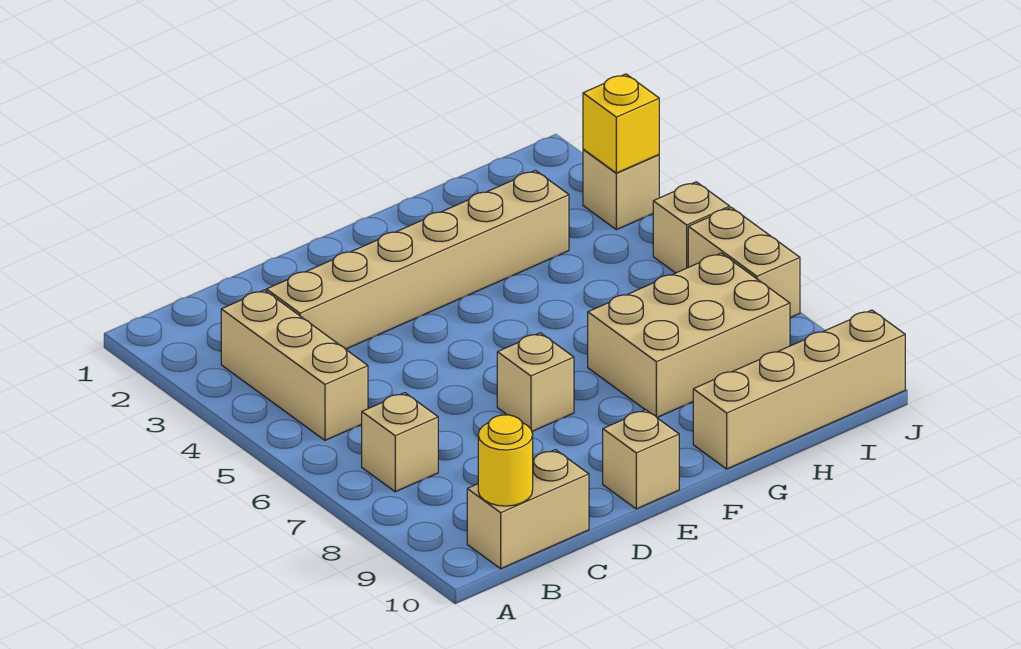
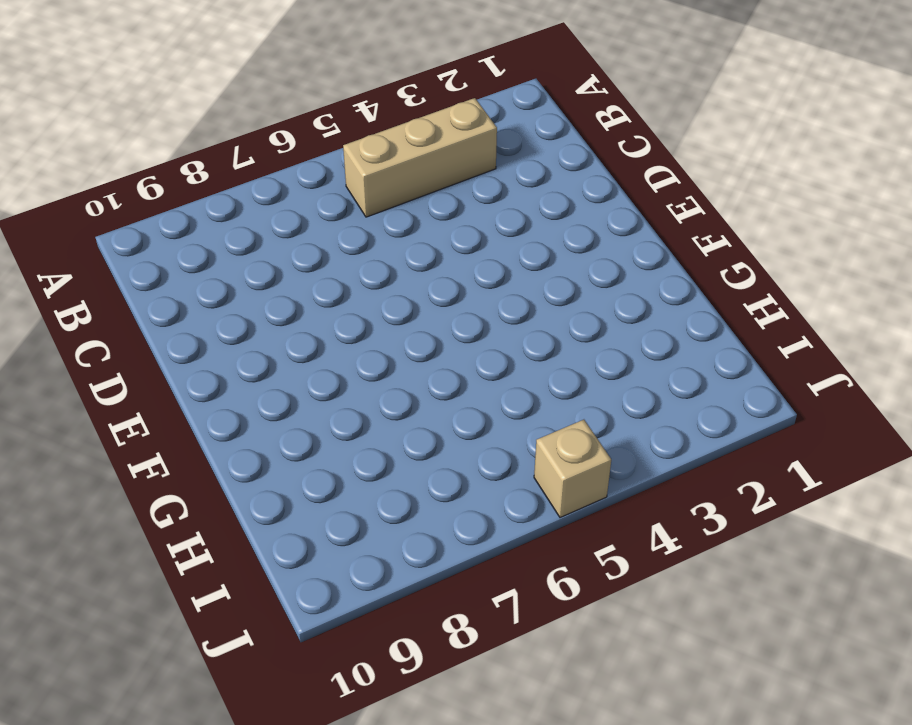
none -> tan brick B7 level 1
none -> tan brick B10:C10 level 1
none -> tan brick C3:H3 level 1

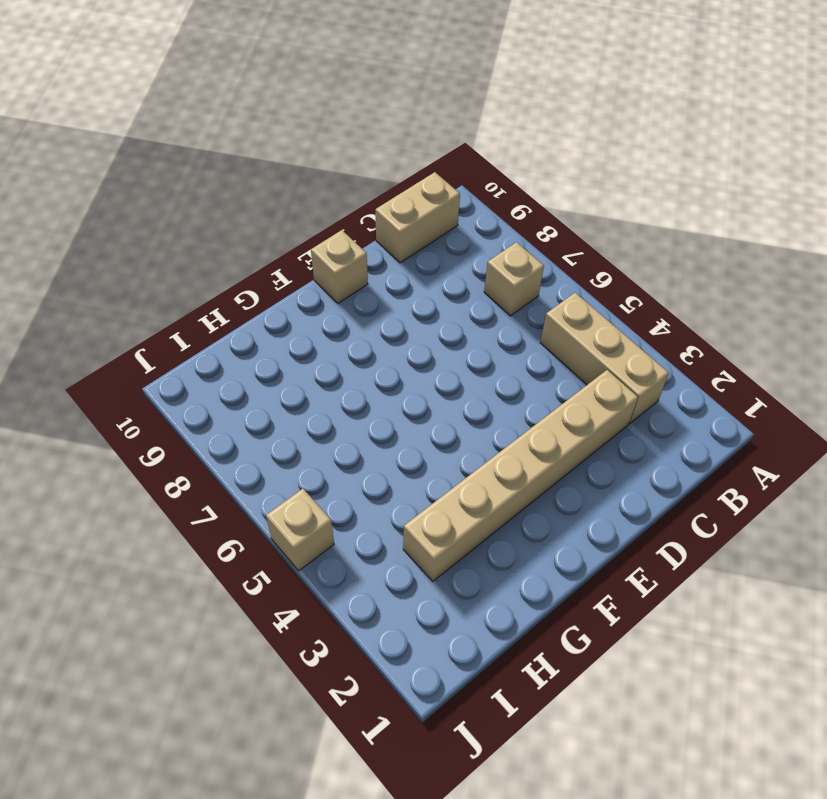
none -> tan brick E7 level 1
none -> tan brick G7:I8 level 1
none -> tan brick G10:J10 level 1

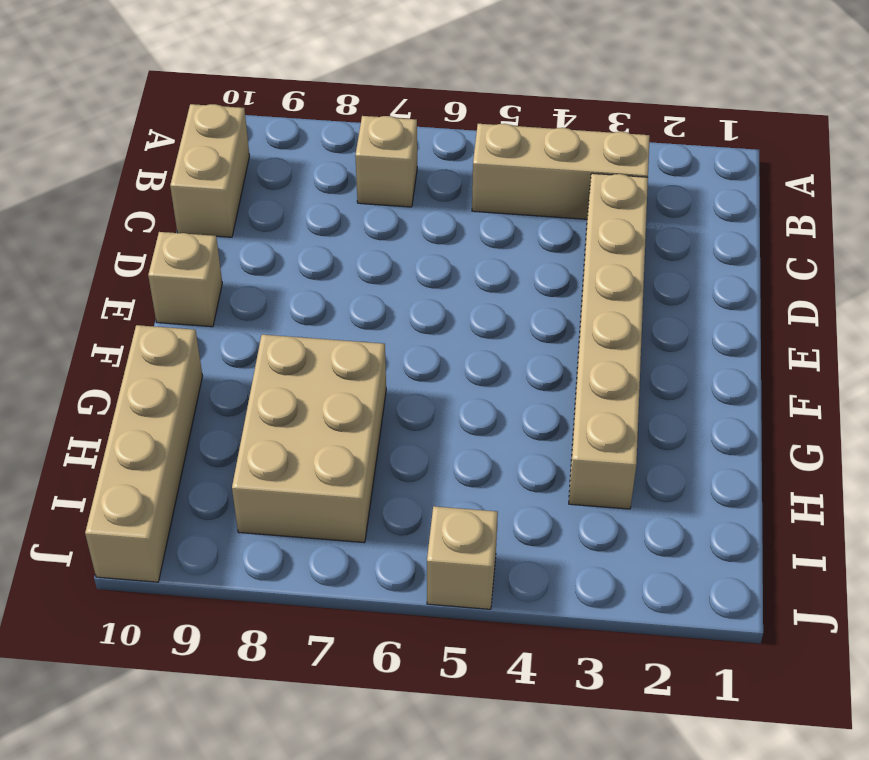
none -> tan brick E7 level 1
none -> tan brick J3 level 1
none -> tan brick J6:J7 level 1

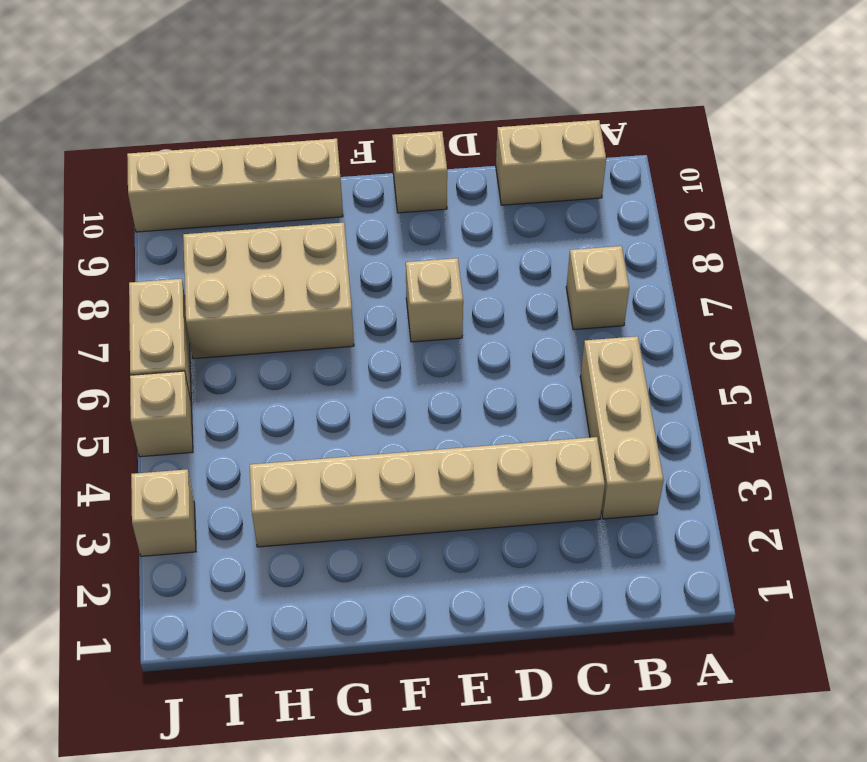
none -> yellow round brick B10 level 2
none -> yellow brick J3 level 2

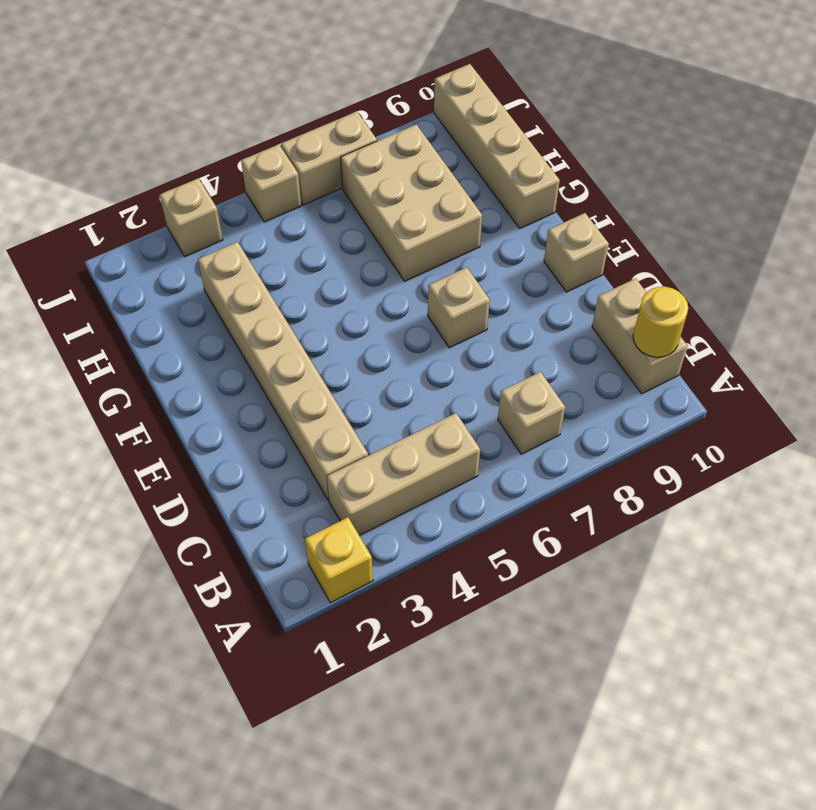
yellow brick A2 level 1 -> yellow brick J3 level 2

